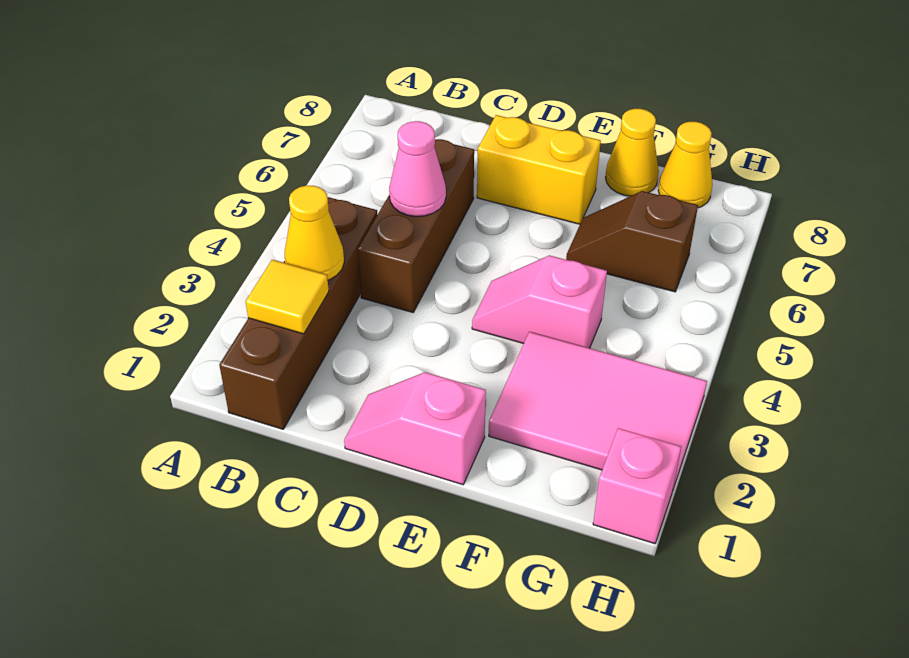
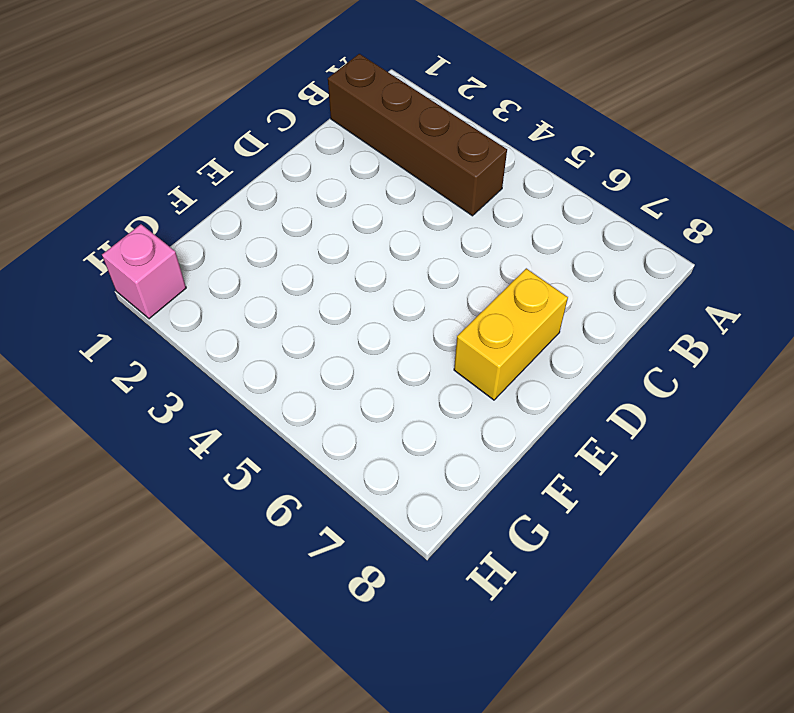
none -> brown brick C4:C6 level 1
none -> pink slope D1:E1 level 1 top E
none -> pink slope E4:F4 level 1 top F

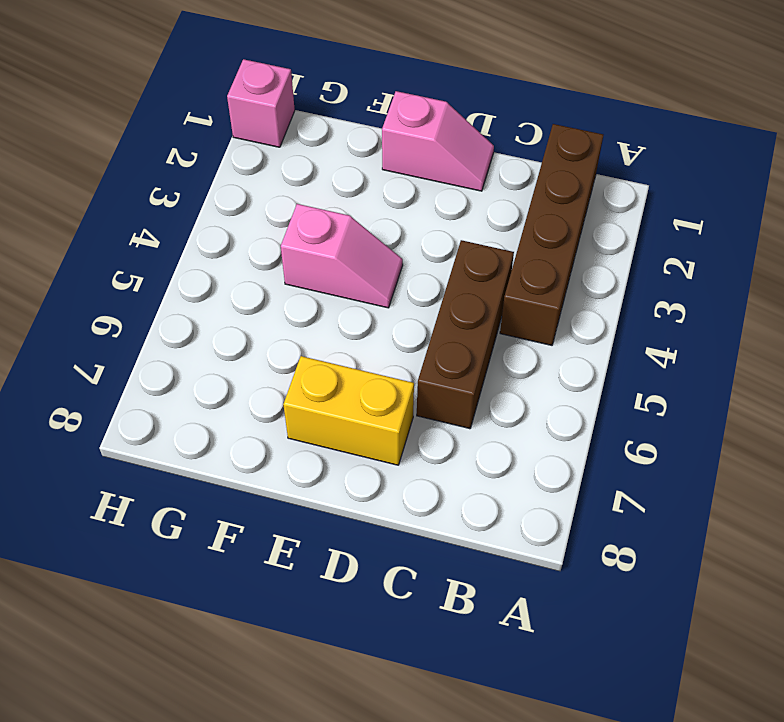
none -> pink tile F2:H3 level 1
none -> brown slope F6:G6 level 1 top G
none -> yellow cone F8 level 1

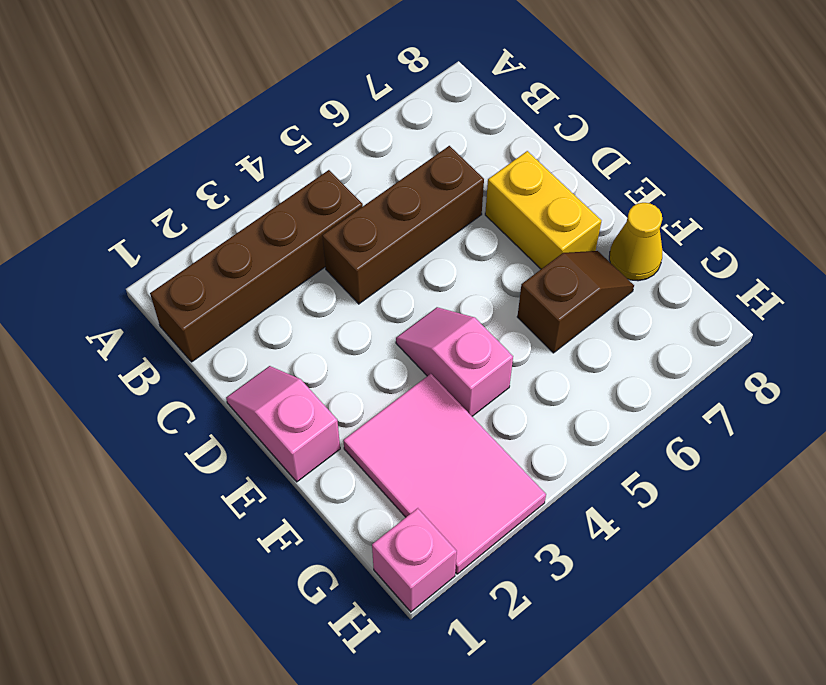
brown slope F6:F7 level 1 top 6 -> brown slope F6:G6 level 1 top G
none -> yellow cone G8 level 1
none -> yellow tile B2 level 2
none -> yellow cone B3 level 2

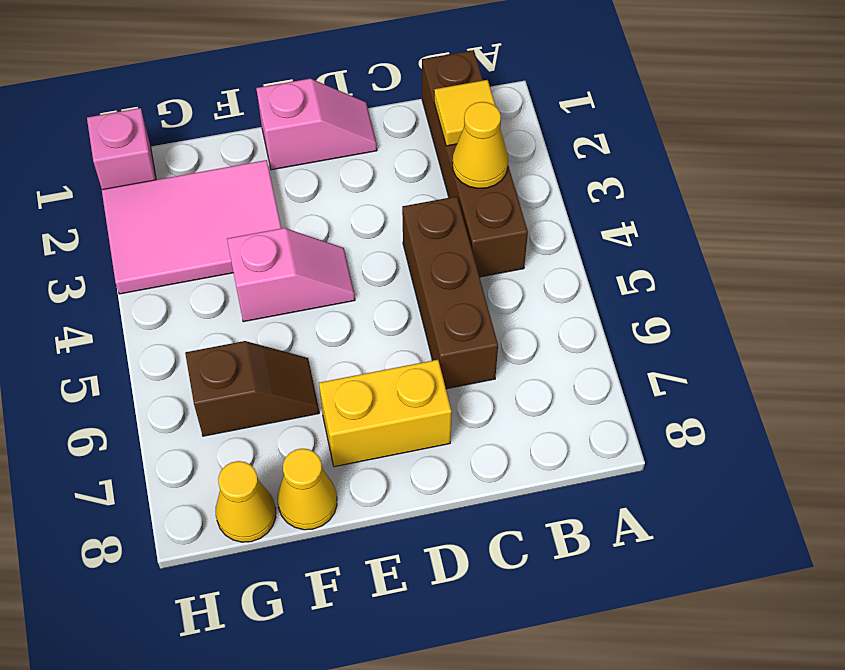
none -> pink cone C5 level 2

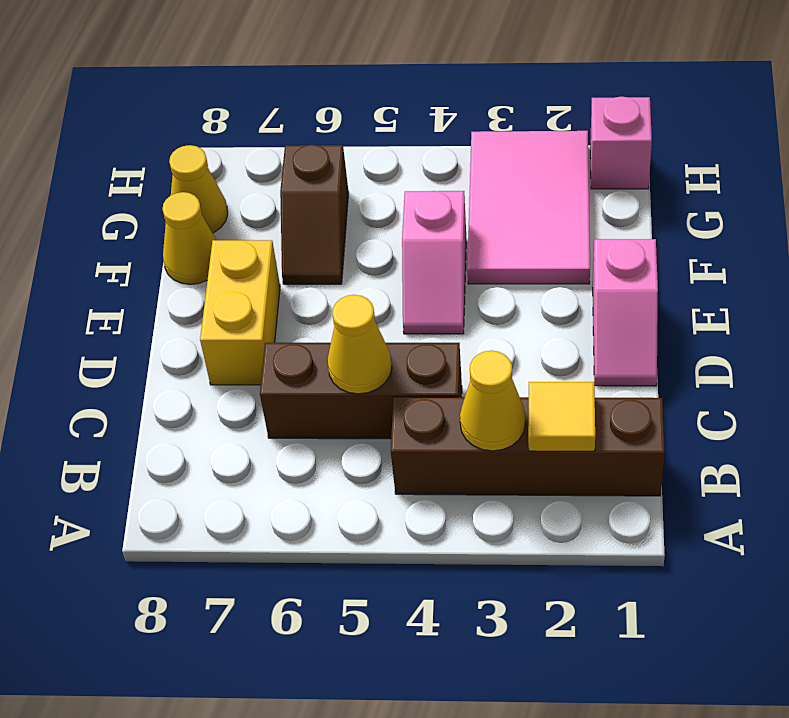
yellow cone C5 level 2 -> pink cone C5 level 2

